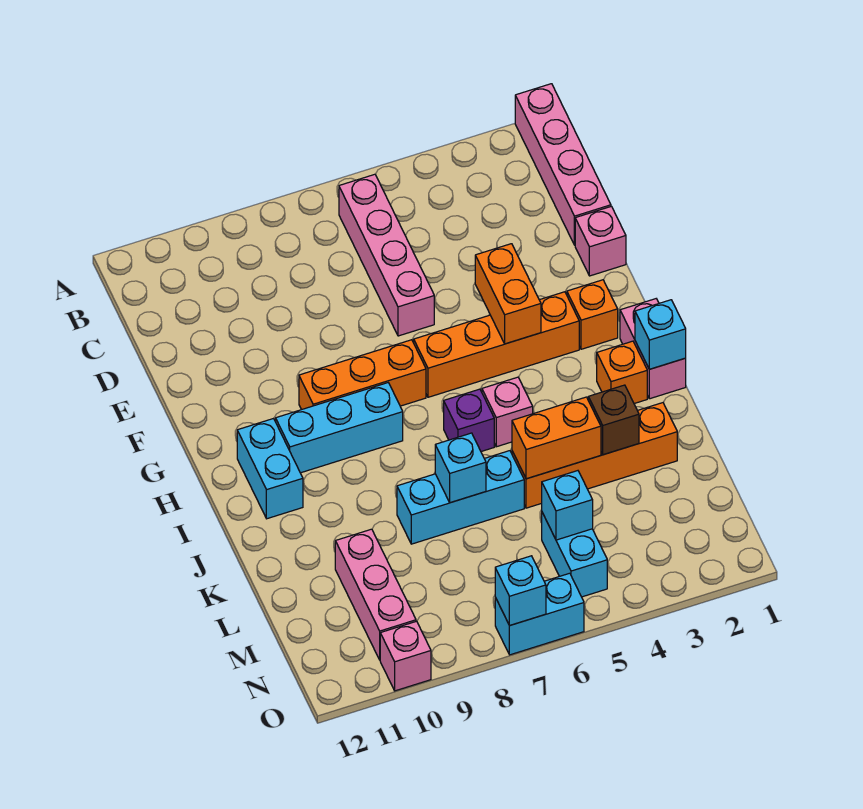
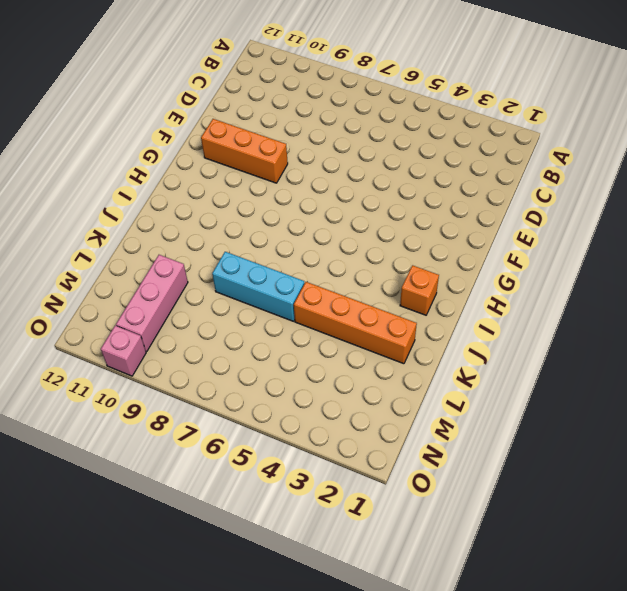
orange brick F9:F11 level 1 -> orange brick G7:G9 level 1
none -> pink brick A1:D1 level 1
none -> pink brick B6:E6 level 1
none -> pink brick E1 level 1

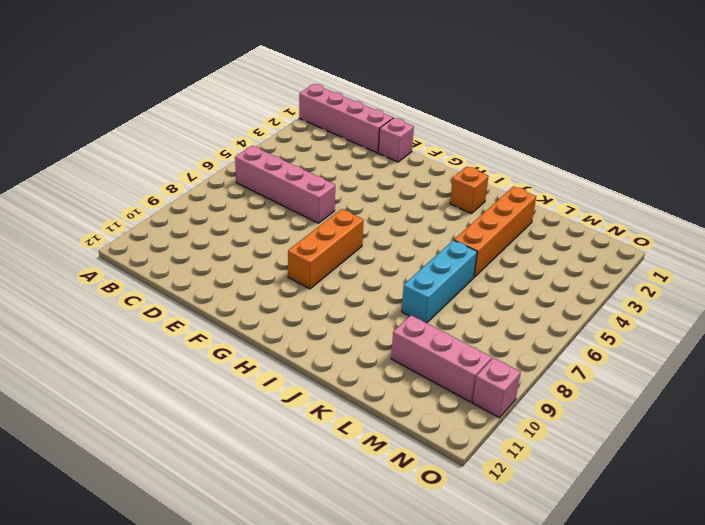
none -> orange brick G2 level 1
none -> orange brick G3:G6 level 1
none -> pink brick H1:I1 level 1

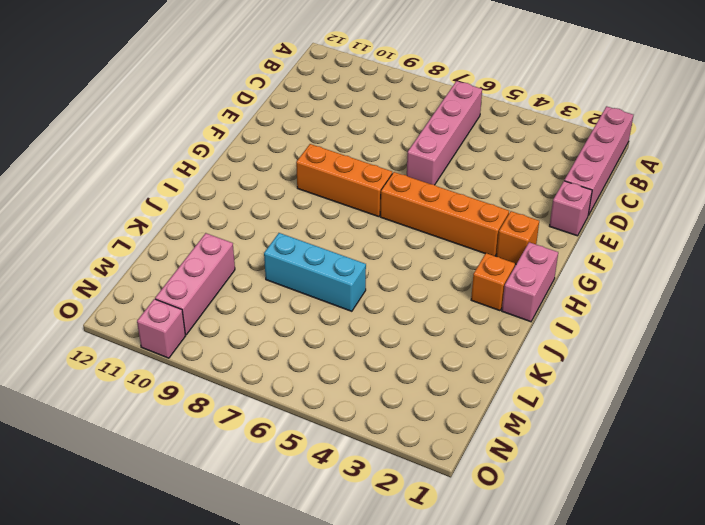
none -> cyan brick H8:H10 level 1
none -> cyan brick H11:I11 level 1
none -> pink brick I5 level 1

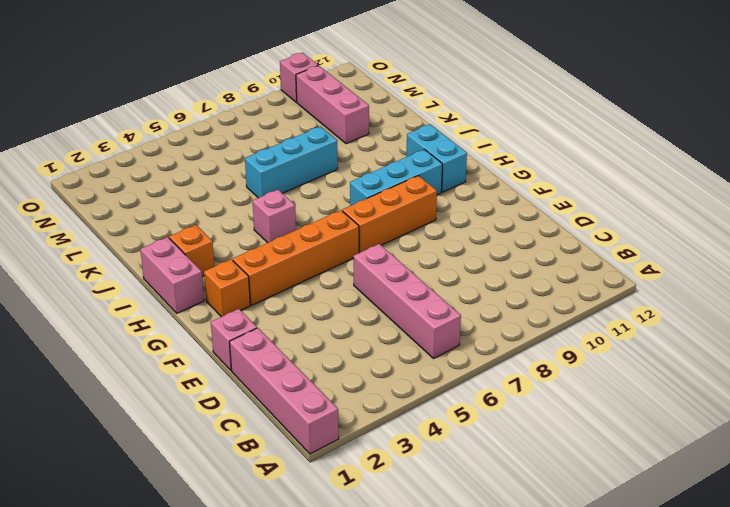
none -> purple brick I6 level 1
none -> orange brick K2:K5 level 1
none -> cyan brick M5:N5 level 1

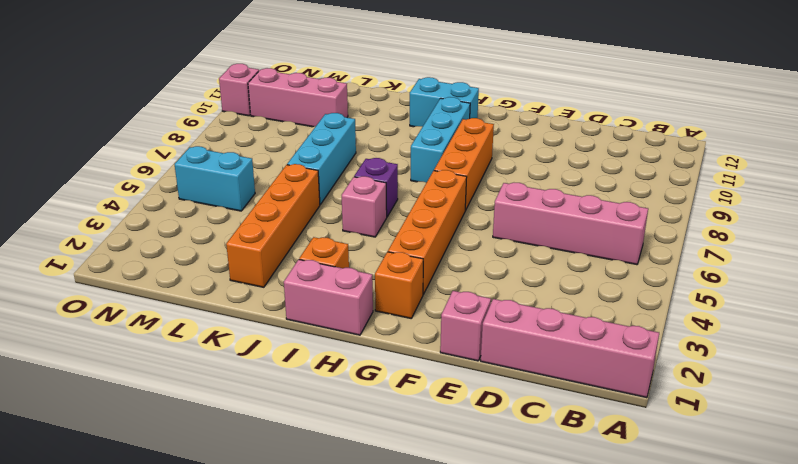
none -> cyan brick O6:O7 level 1
none -> orange brick F4:G4 level 2
none -> cyan brick I1 level 2

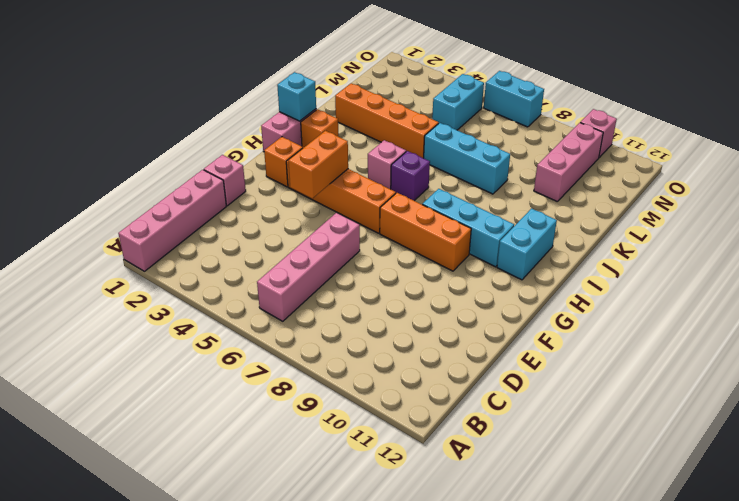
none -> brown brick K3 level 2
none -> orange brick K4:K5 level 2
none -> cyan brick K7 level 2

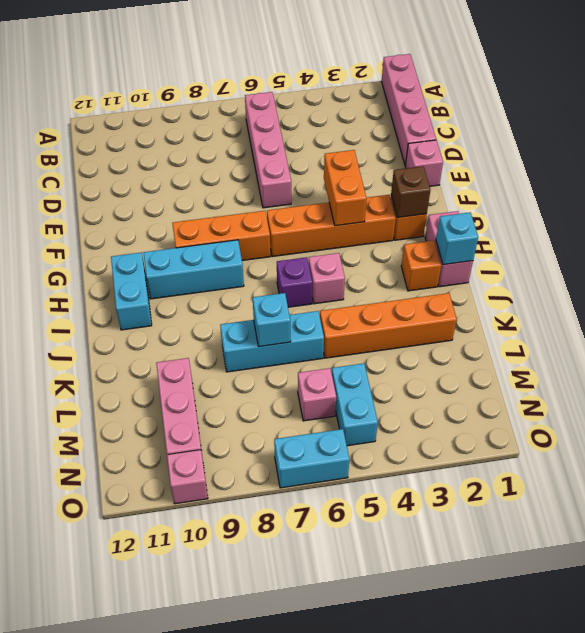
brown brick G2 level 2 -> brown brick K3 level 2
pink brick M6 level 1 -> none
none -> orange brick K4:K5 level 2
none -> cyan brick M5 level 2
none -> cyan brick O7 level 2

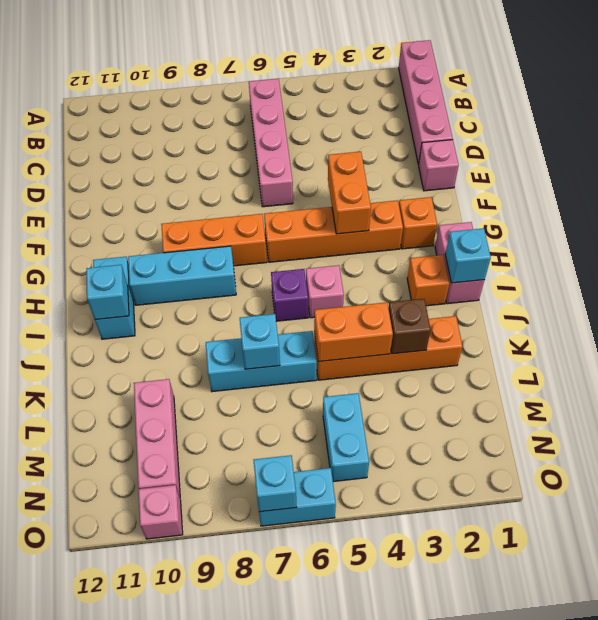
cyan brick I11 level 2 -> cyan brick M5 level 2

